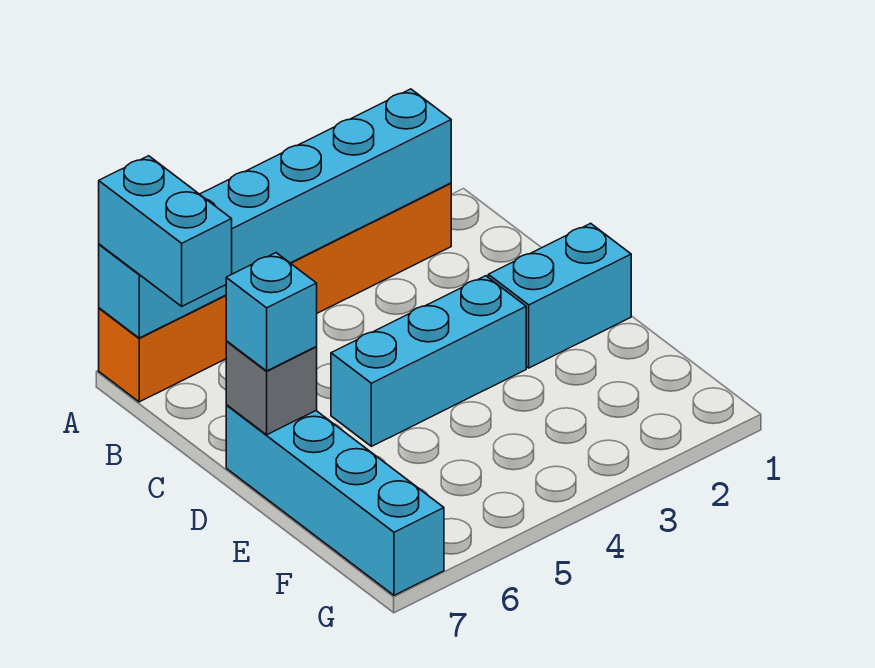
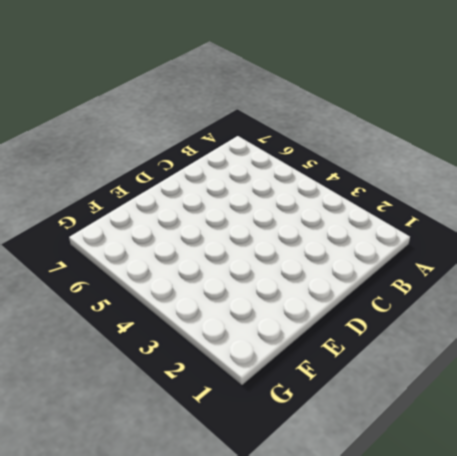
none -> orange brick A2:A7 level 1
none -> cyan brick D1:D2 level 1

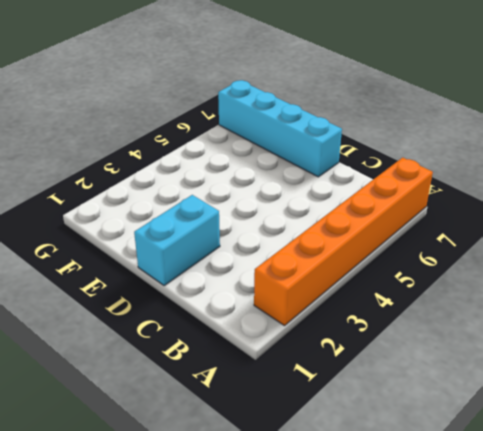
none -> cyan brick D3:D5 level 1
none -> cyan brick A2:A7 level 2

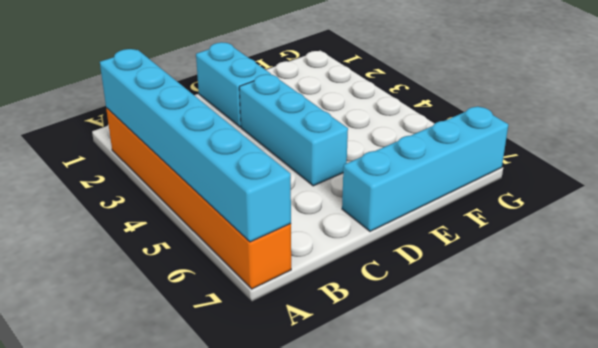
none -> grey brick D7 level 2
none -> cyan brick A7:B7 level 3

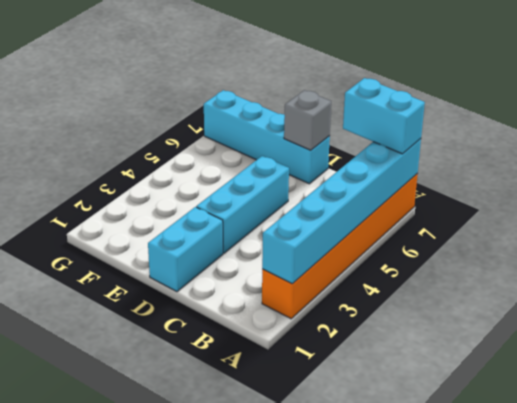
none -> cyan brick D7 level 3

